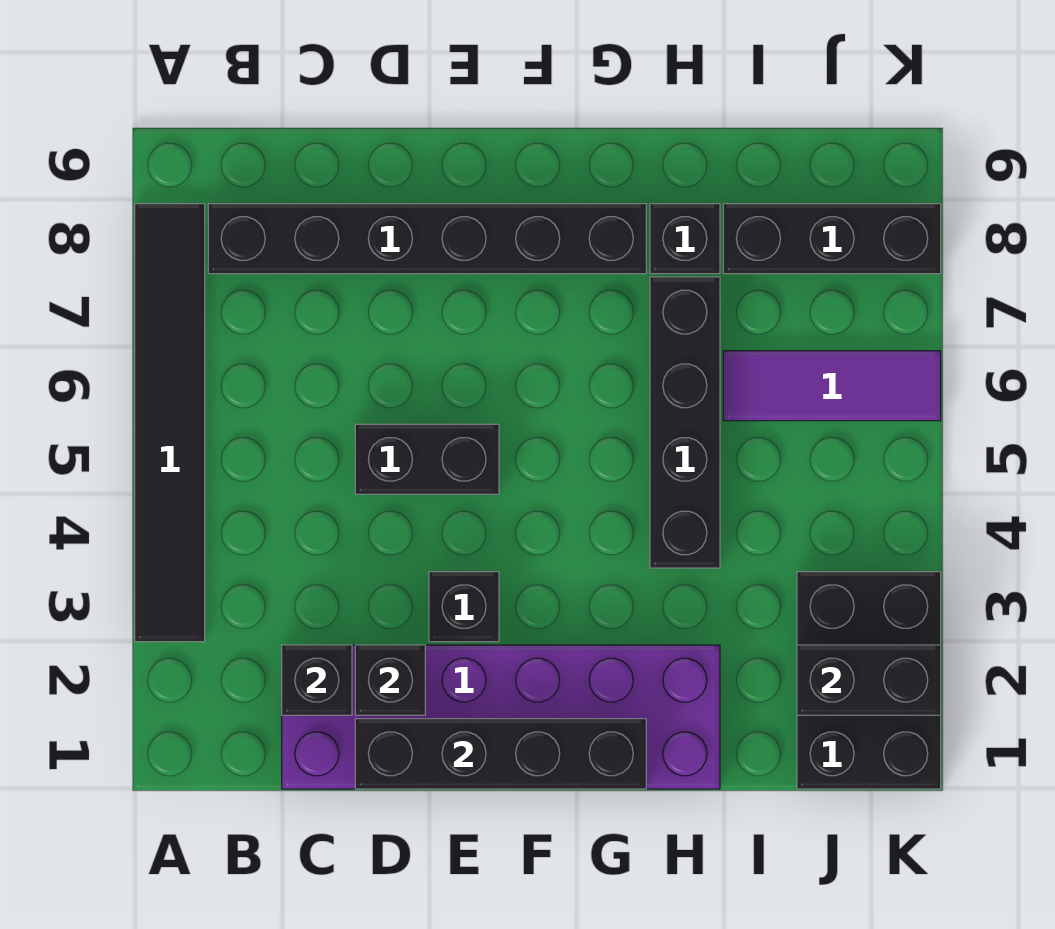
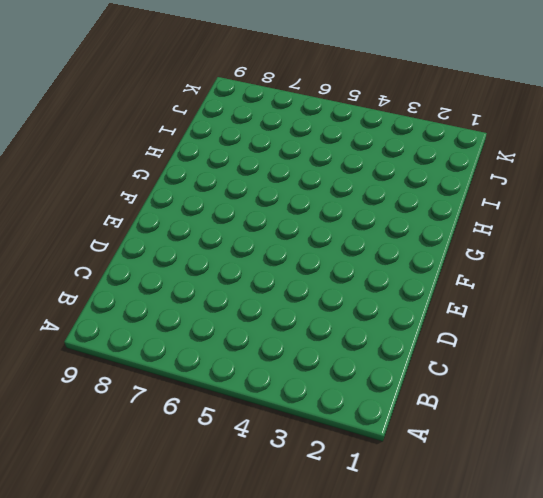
none -> black tile A3:A8 level 1
none -> black brick B8:G8 level 1
none -> purple brick C1:H2 level 1

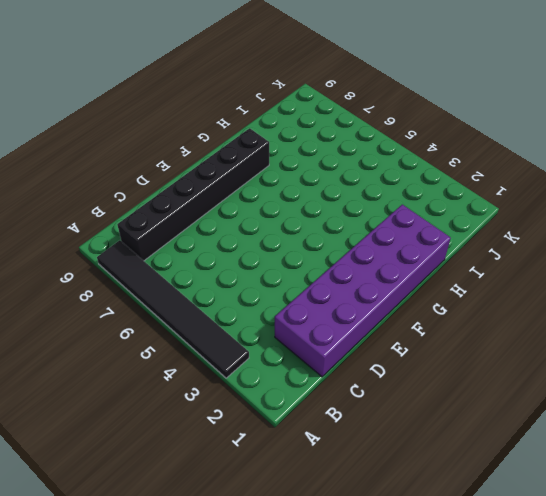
none -> black brick D5:E5 level 1
none -> black brick E3 level 1
none -> black brick H4:H7 level 1

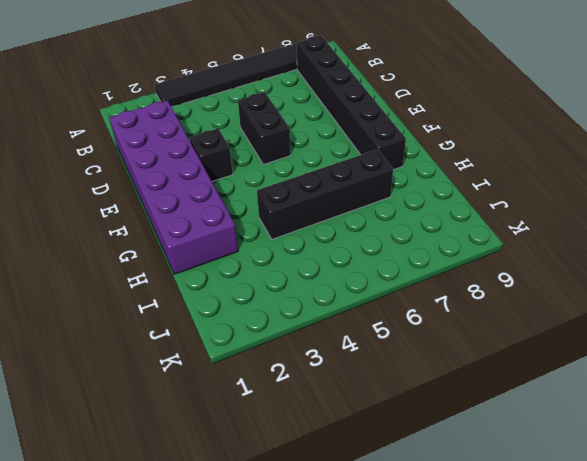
none -> black brick H8 level 1
none -> purple tile I6:K6 level 1
none -> black brick I8:K8 level 1

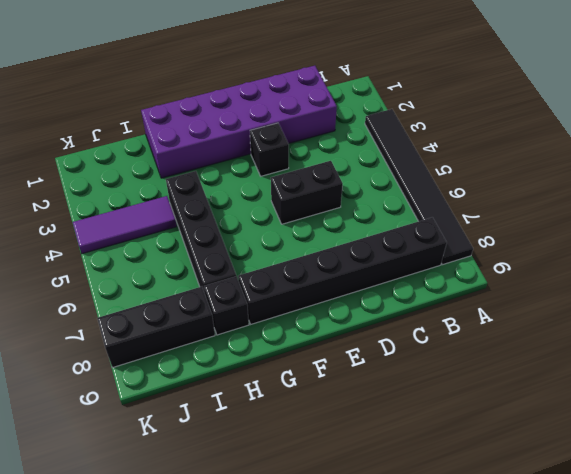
purple tile I4:K4 level 1 -> purple tile I6:K6 level 1
none -> black brick J1:K3 level 1
none -> black brick C2 level 2
none -> black brick D1:G1 level 2

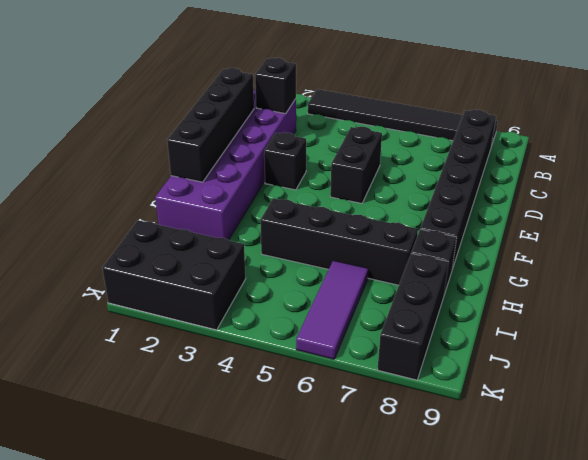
none -> black brick D2 level 2
none -> black brick J2:K2 level 2

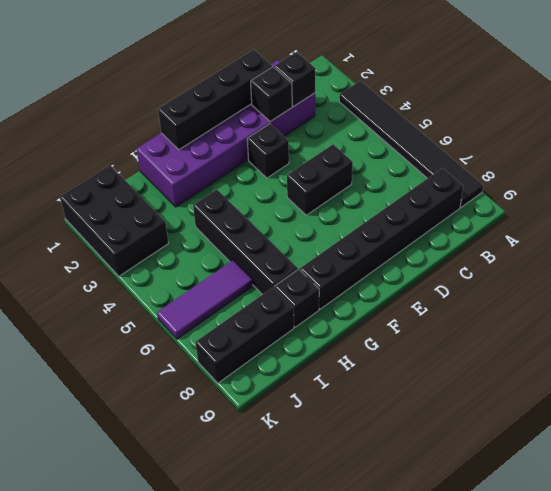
none -> black brick J2:K2 level 2

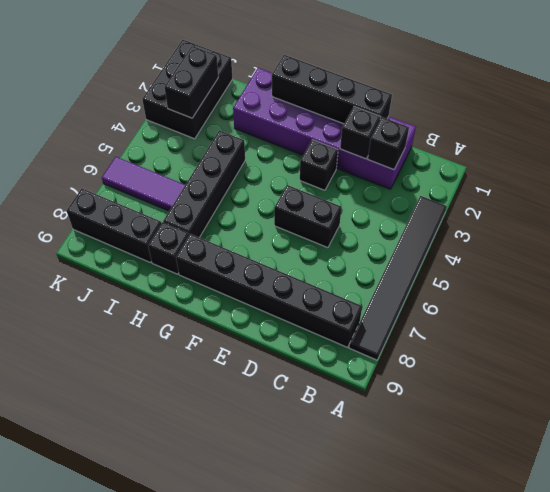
black brick J2:J3 level 2 -> black brick J2:K2 level 2

